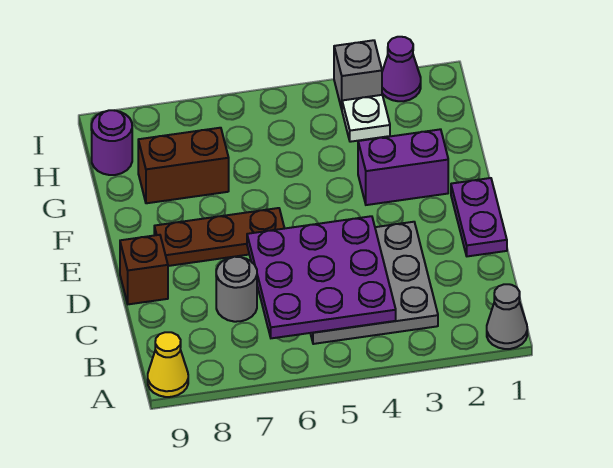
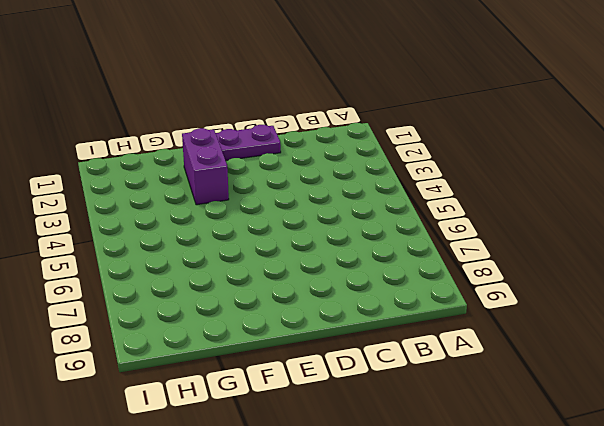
none -> grey cone A1 level 1
none -> yellow cone A9 level 1
none -> grey plate B3:D5 level 1

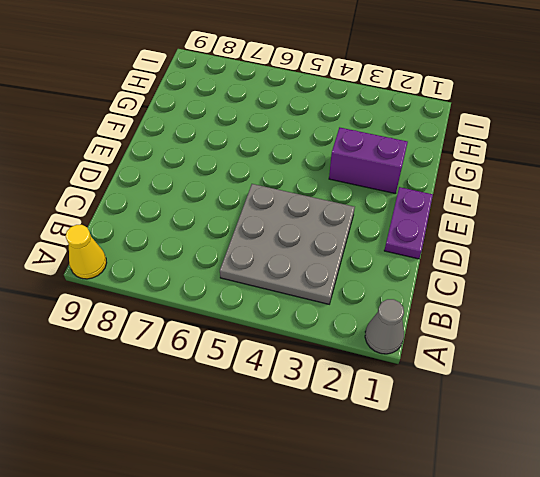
none -> grey round brick C7 level 1
none -> brown brick D9 level 1
none -> brown plate E6:E8 level 1

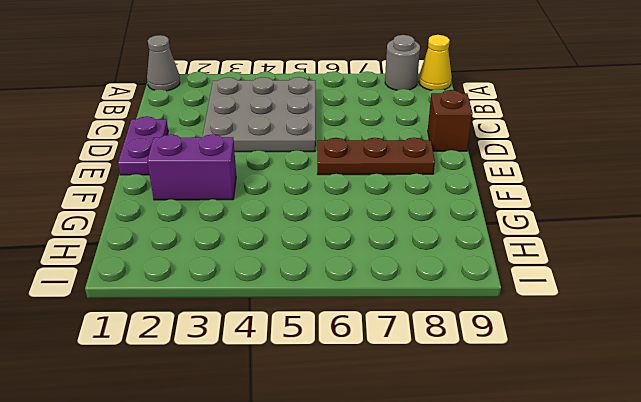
grey round brick A8 level 1 -> grey round brick C7 level 1
none -> brown brick G7:G8 level 1
none -> white plate H3 level 1
none -> purple round brick H9 level 1

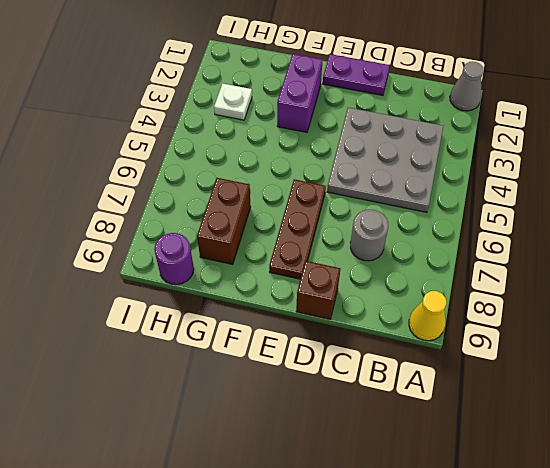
none -> purple cone I2 level 1
none -> grey brick I3 level 1
none -> purple plate B4:D6 level 2

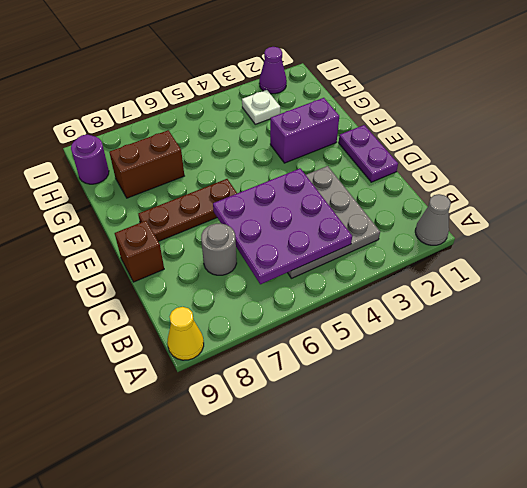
none -> grey brick I3 level 1

